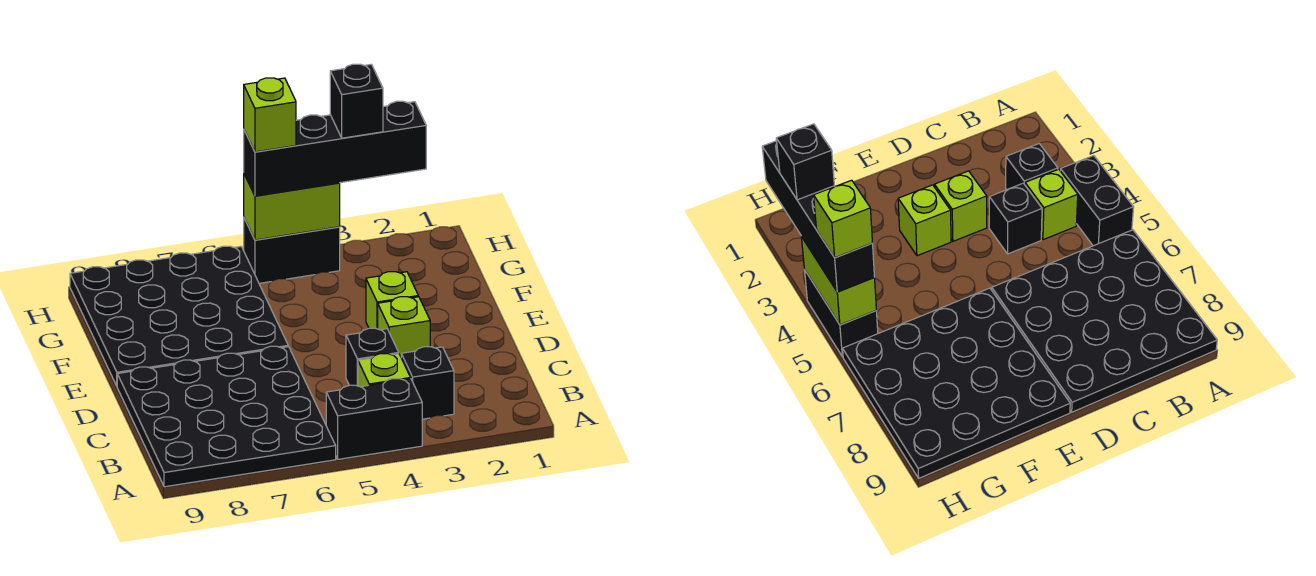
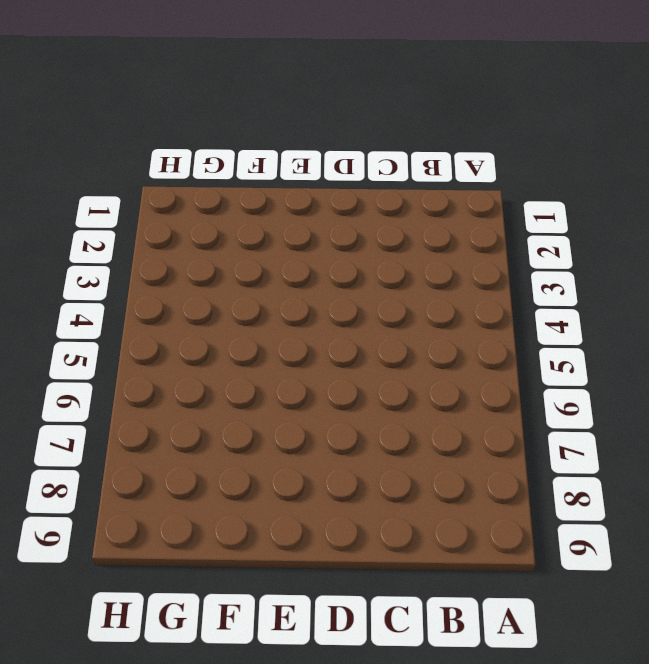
none -> black brick A4:A5 level 1
none -> black plate A6:D9 level 1
none -> black brick B3 level 1

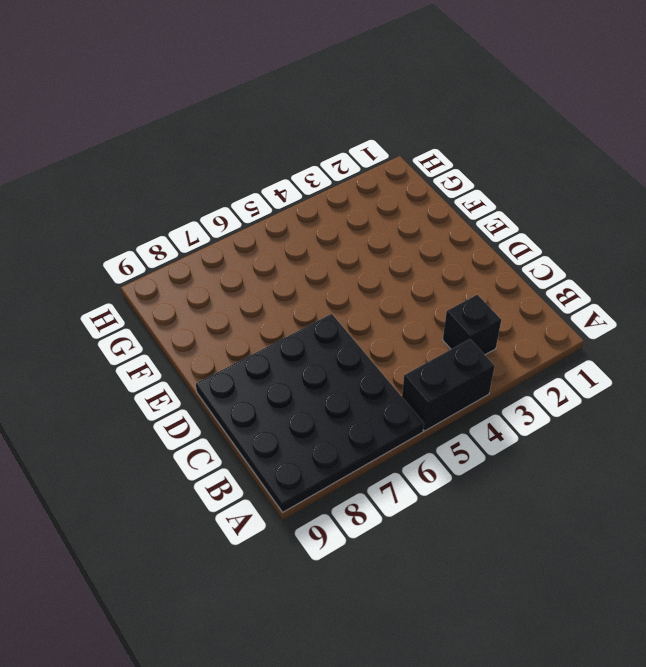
none -> lime brick B4 level 1
none -> black brick C4 level 1
none -> lime brick D3 level 1

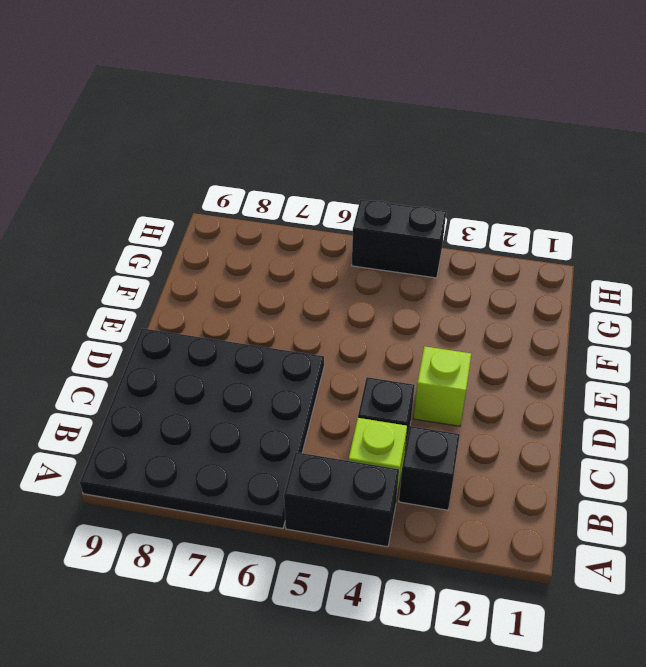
none -> lime brick E3 level 1
none -> black plate E6:H9 level 1
none -> lime brick H4:H5 level 2

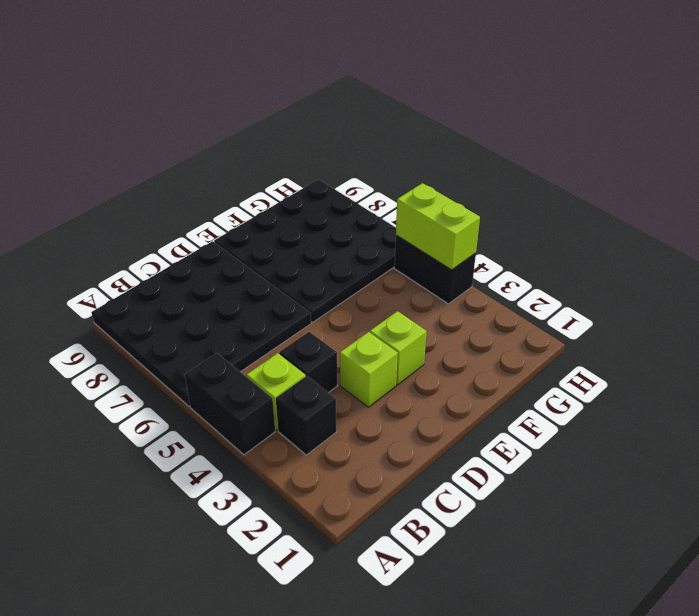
none -> black brick H2:H5 level 3
none -> black brick H3 level 4
none -> lime brick H5 level 4

